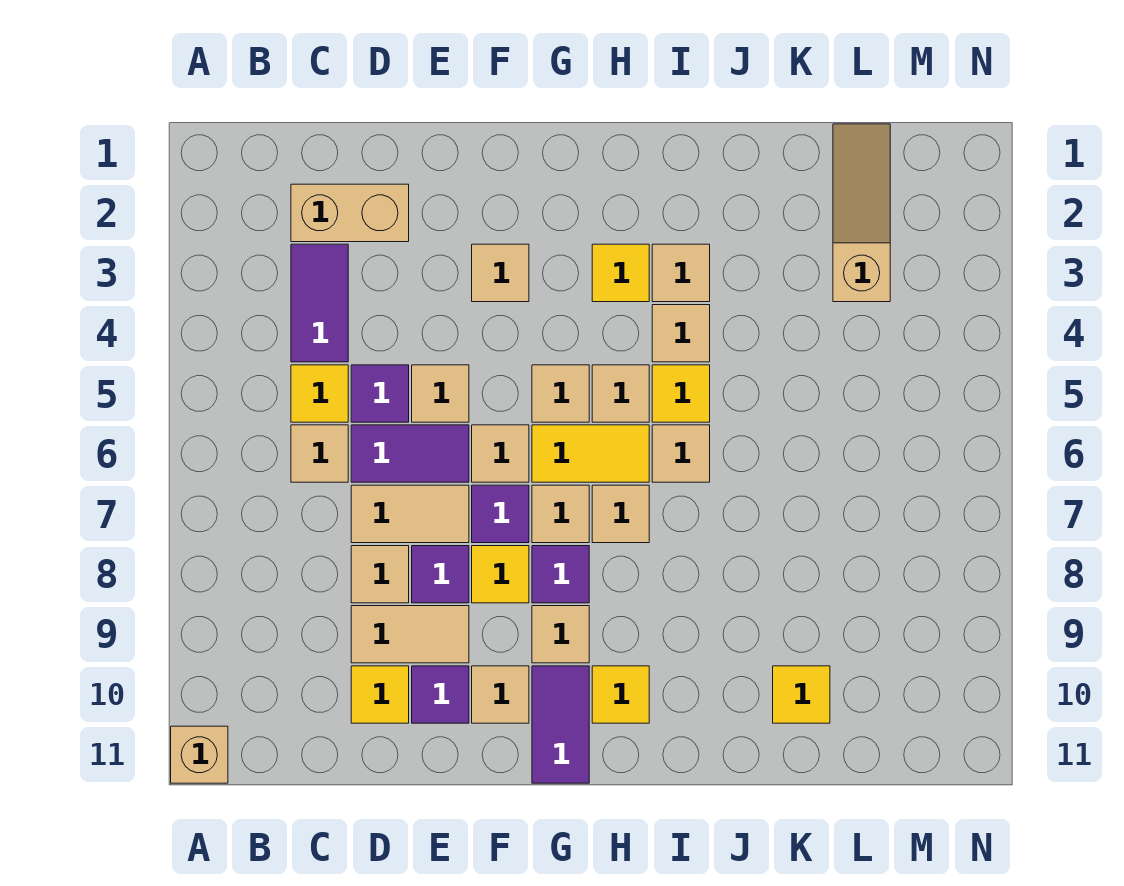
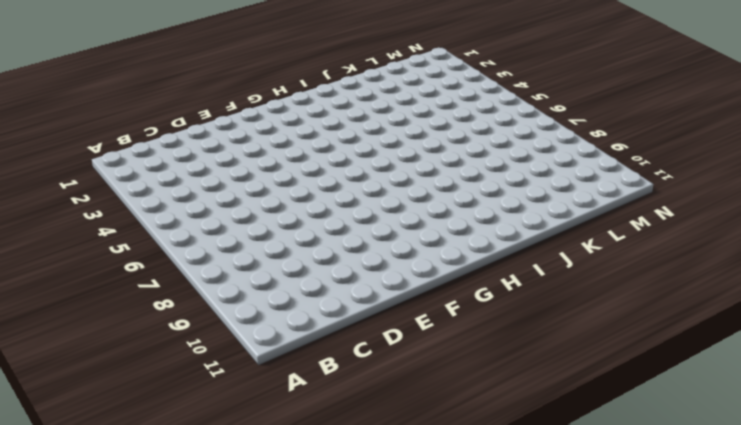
none -> tan brick A11 level 1
none -> tan brick C2:D2 level 1
none -> purple tile C3:C4 level 1
none -> yellow tile C5 level 1

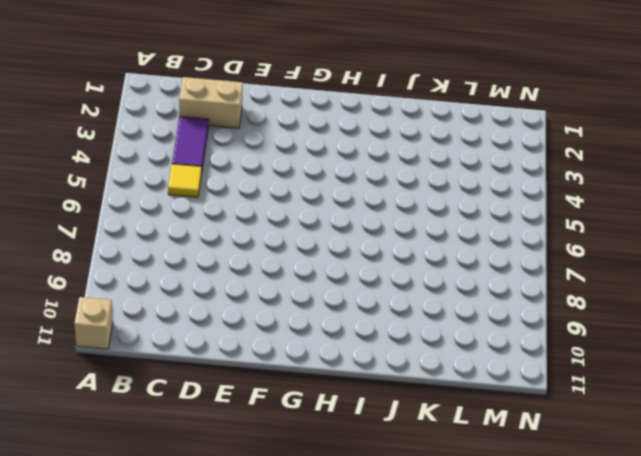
none -> tan tile C6 level 1
none -> purple tile D5 level 1
none -> purple tile D6:E6 level 1
none -> tan tile D7:E7 level 1

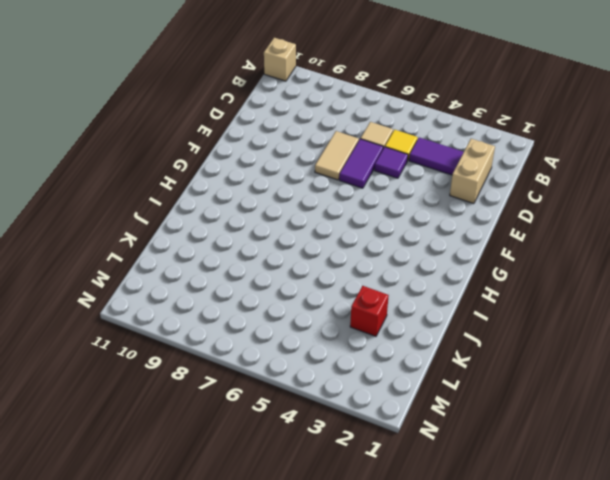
red brick K3 level 1 -> none
none -> tan tile D8 level 1
none -> tan tile D9:E9 level 1
none -> yellow tile D10 level 1
none -> tan tile E5 level 1

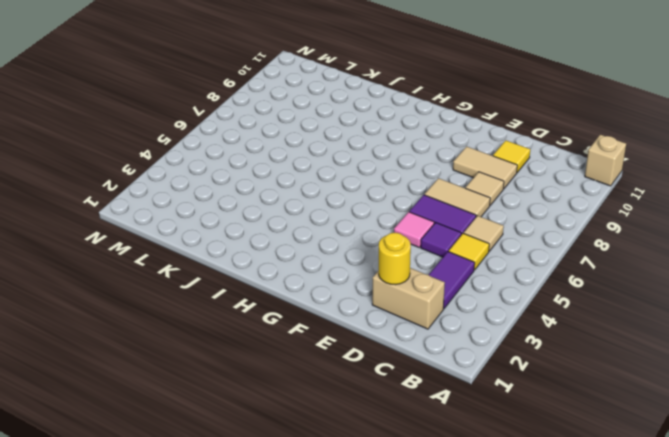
yellow round brick D2 level 2 -> none
pink tile E5 level 1 -> tan tile E5 level 1
none -> purple tile E8 level 1
none -> purple tile E10 level 1
none -> tan tile F3 level 1
none -> tan tile F6 level 1

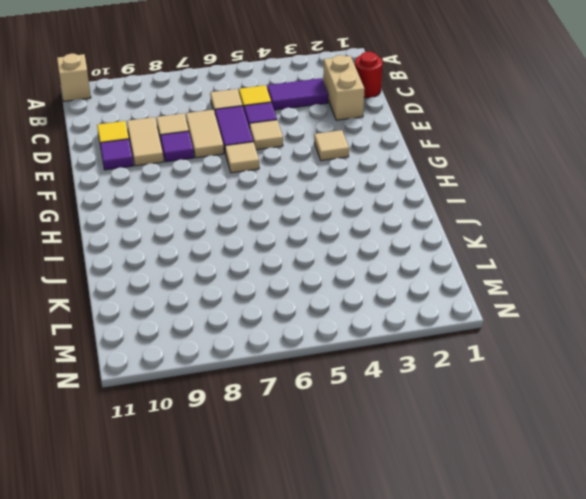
red round brick C1 level 1 -> none
none -> purple tile F7 level 1
none -> yellow tile F8 level 1
none -> tan tile F10 level 1
none -> tan tile G5 level 1

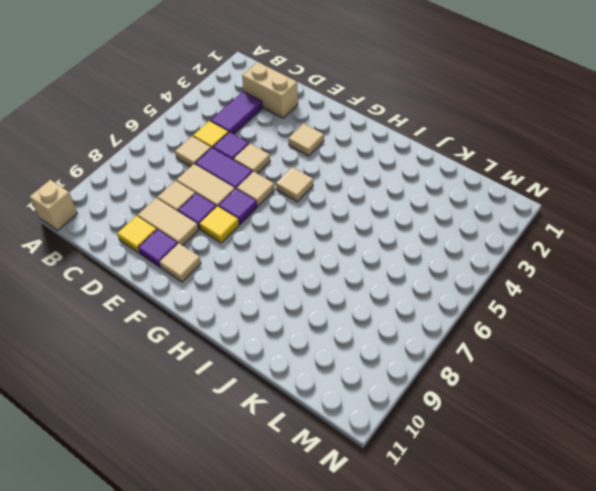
none -> yellow tile G6:H6 level 1
none -> tan tile G7 level 1
none -> purple tile G8 level 1
none -> tan tile G9 level 1

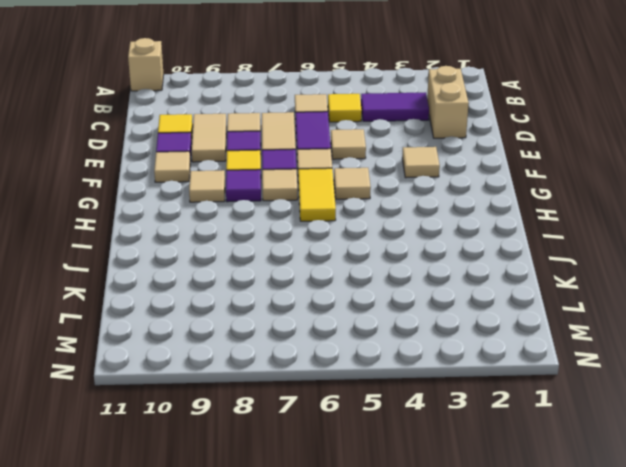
none -> purple tile D5 level 1
none -> purple tile G10:G11 level 1
none -> yellow tile H3 level 1
none -> tan tile H5 level 1

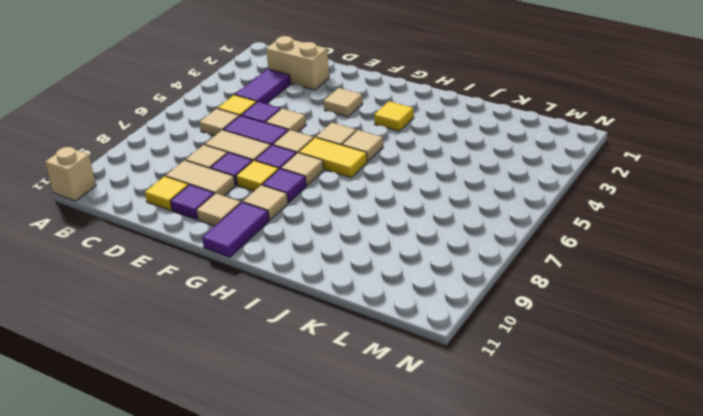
none -> tan tile H7 level 1
none -> yellow tile H10 level 1
none -> tan tile I3 level 1
none -> tan tile I4 level 1

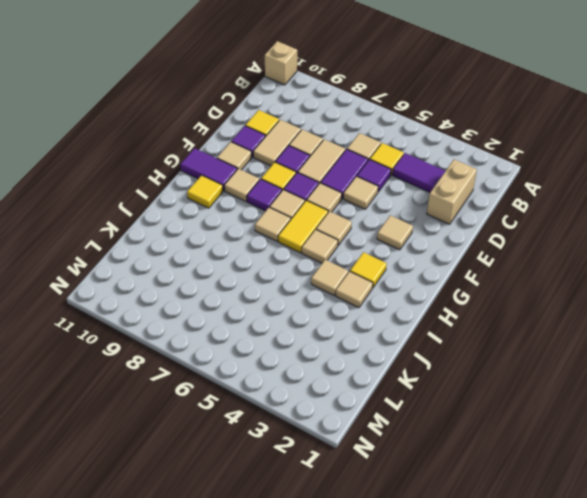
none -> yellow tile I5 level 1
none -> tan tile I6 level 1
none -> yellow tile K10 level 1
none -> tan slope L1:L3 level 1 top 3

